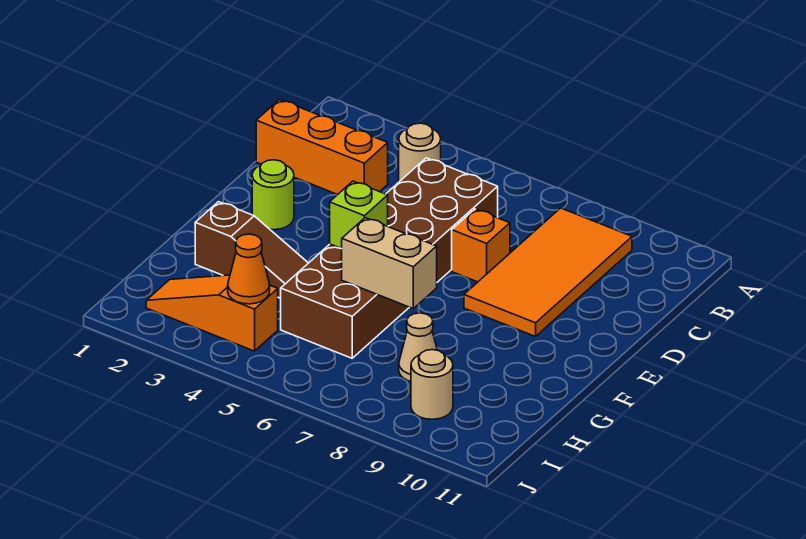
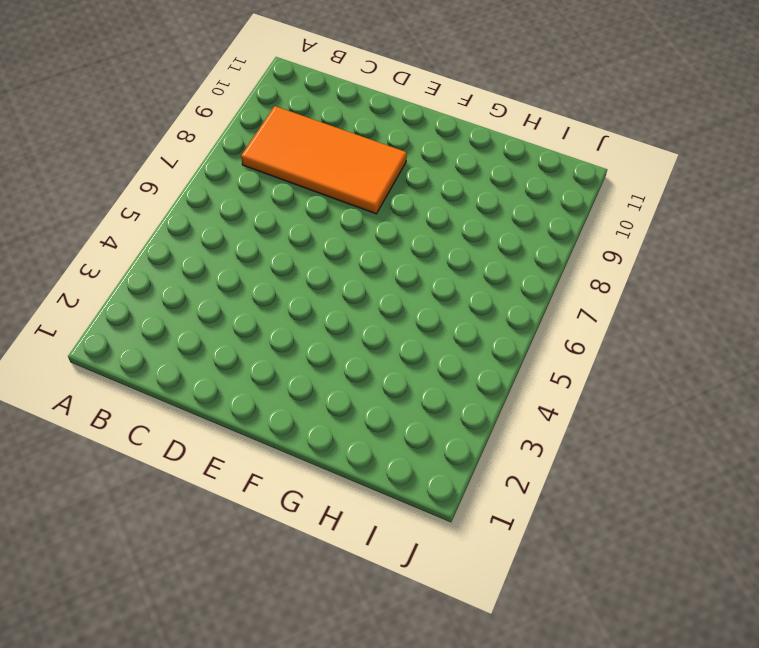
none -> tan round brick B4 level 1
none -> orange brick C1:C3 level 1
none -> brown brick C5:H6 level 1

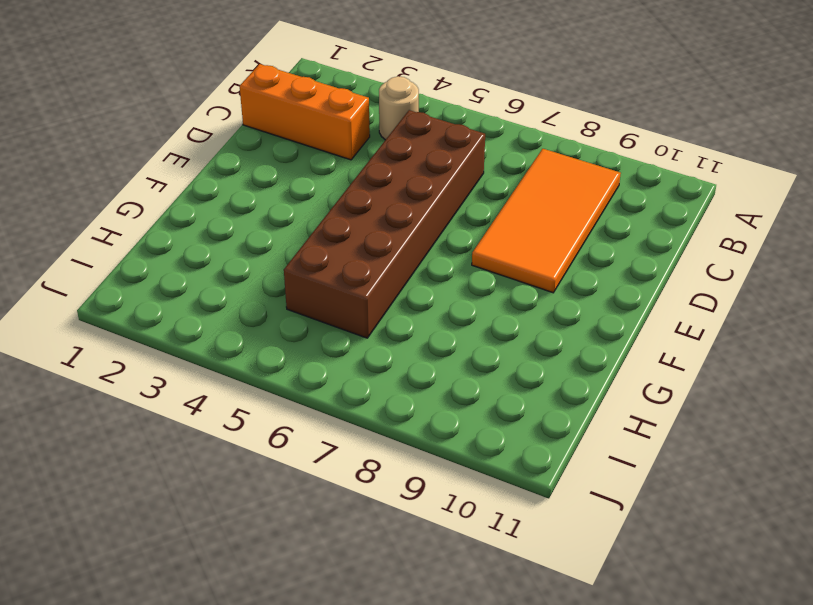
none -> orange brick D7 level 1
none -> lime round brick E2 level 1
none -> brown slope G2:G4 level 1 top 2

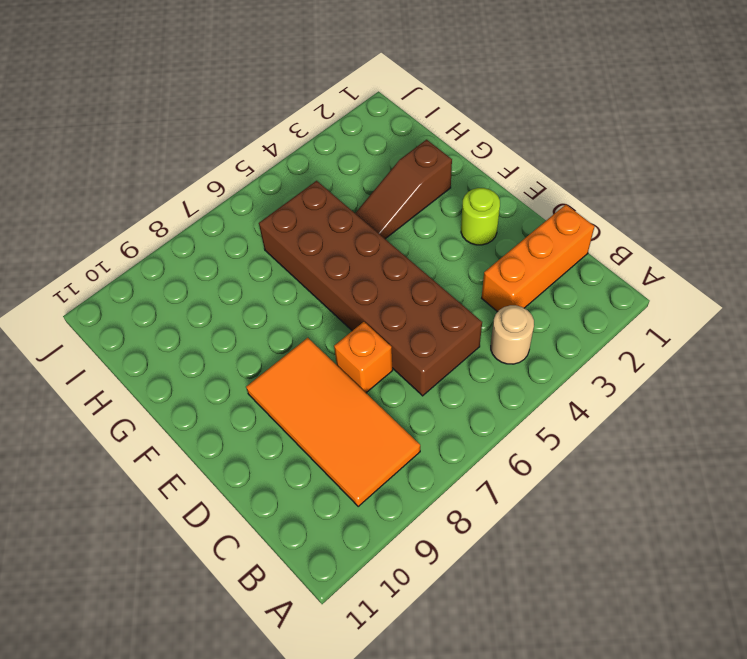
none -> tan cone H8 level 1
none -> orange slope I2:I4 level 1 top 4
none -> tan round brick I9 level 1

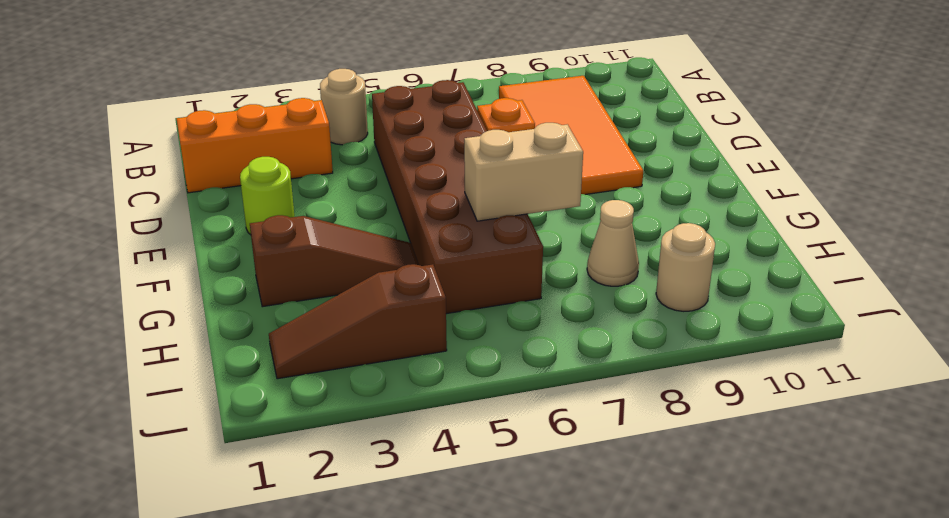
brown slope I2:I4 level 1 top 4 -> orange slope I2:I4 level 1 top 4
none -> lime brick F5 level 2
none -> orange cone I4 level 2

